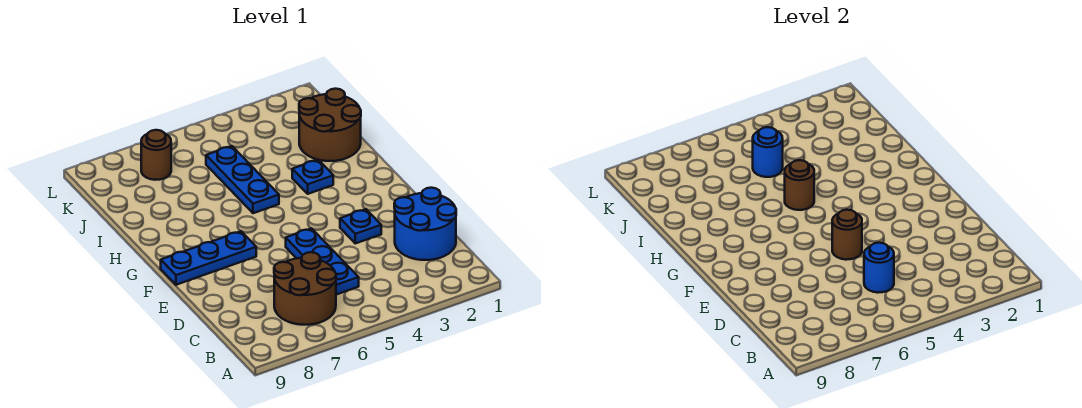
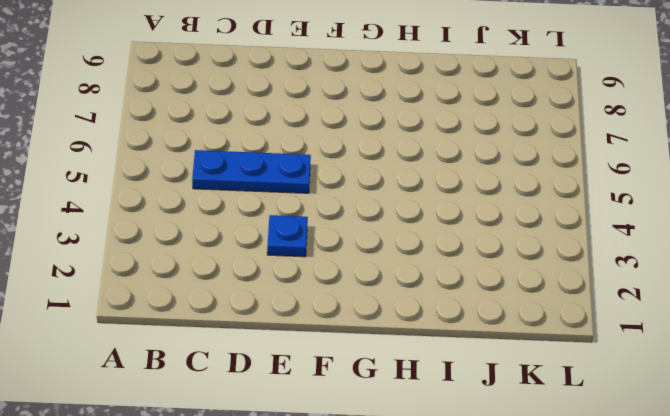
none -> brown round brick B6:C7 level 1
none -> blue round brick C1:D2 level 1
none -> blue plate F7:F9 level 1

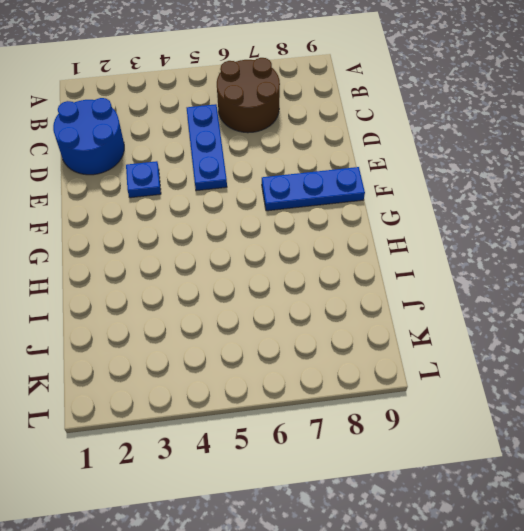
none -> blue plate H3 level 1
none -> blue plate H5:J5 level 1
none -> brown round brick I1:J2 level 1

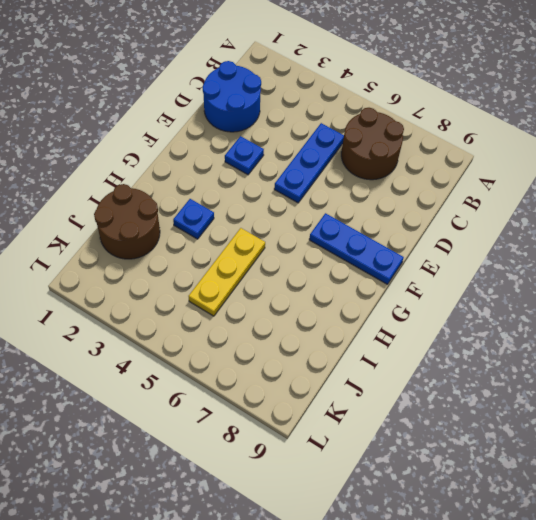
yellow plate H5:J5 level 1 -> blue plate H5:J5 level 1
none -> brown round brick K7 level 1
none -> blue round brick C5 level 2
none -> brown round brick E5 level 2

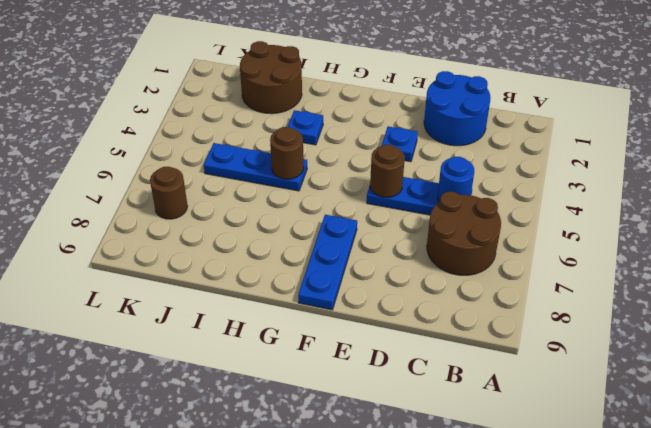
none -> blue round brick J5 level 2

